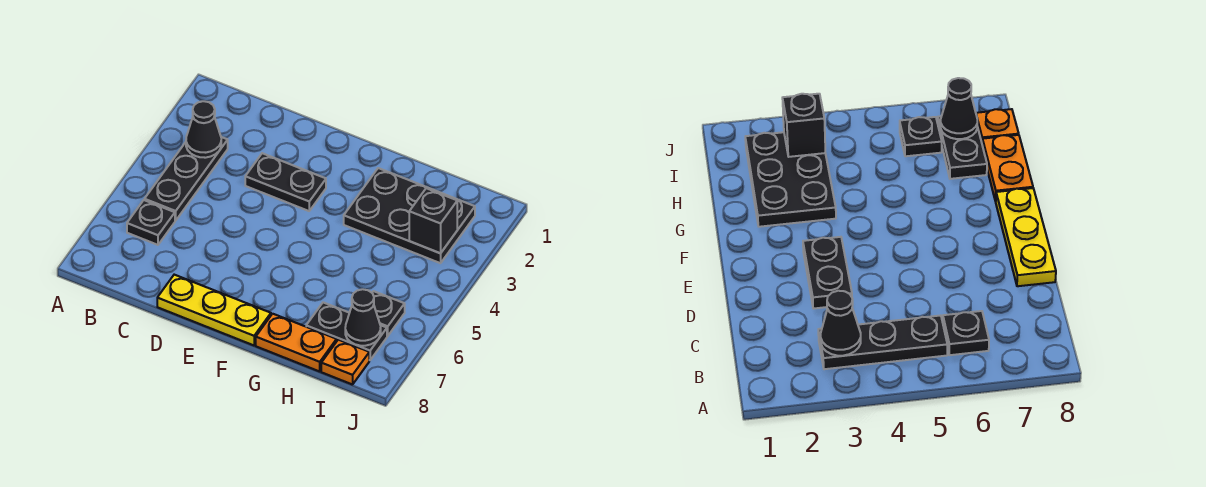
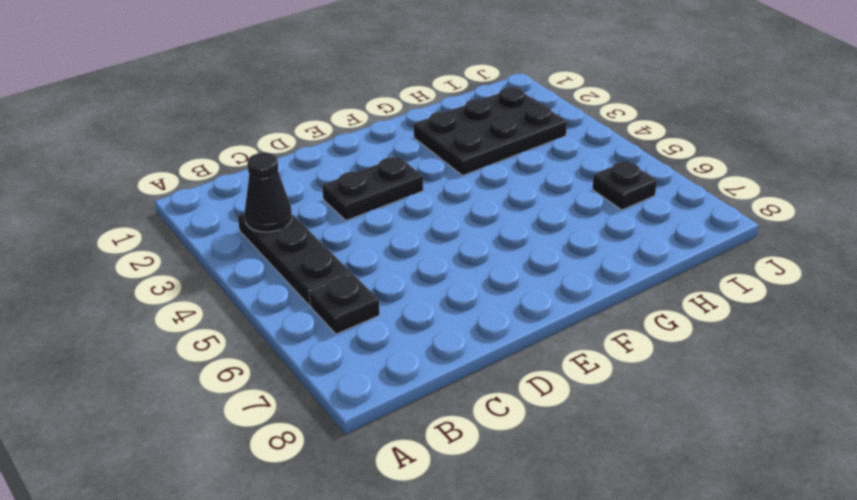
none -> yellow plate D8:F8 level 1
none -> orange plate G8:H8 level 1
none -> black plate H7:I7 level 1

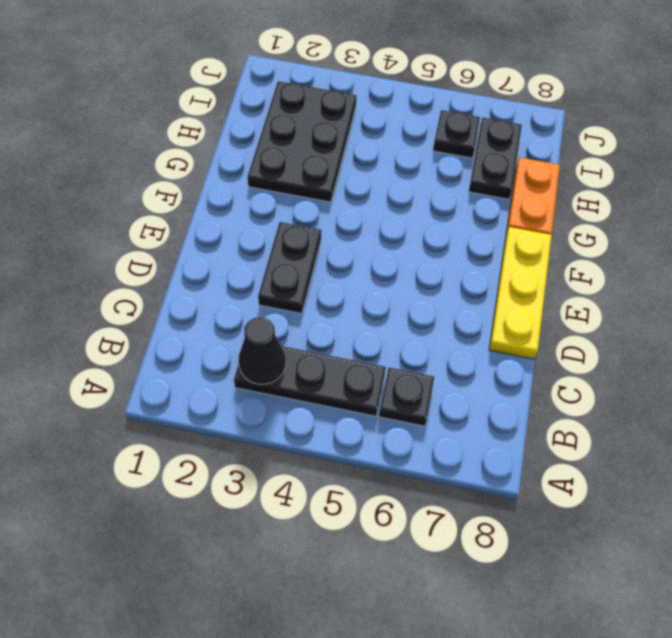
none -> orange plate I8 level 1
none -> black brick I3 level 2
none -> black cone I7 level 2

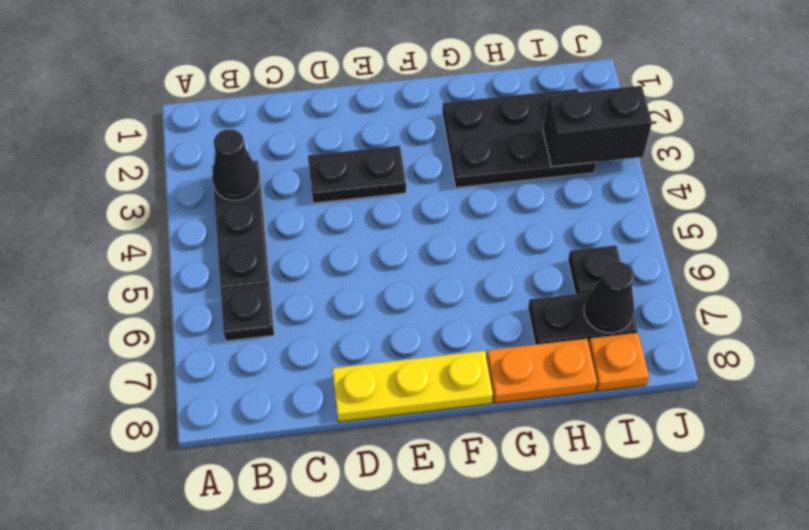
black brick I3:J3 level 2 -> black brick I3 level 2

